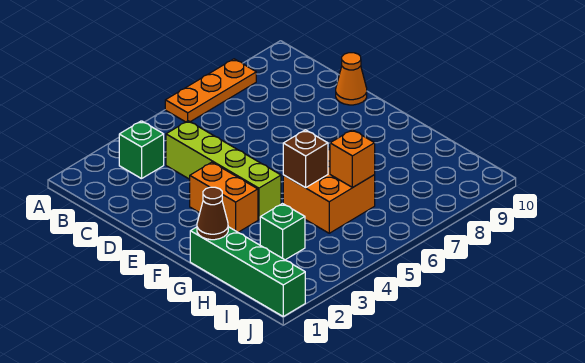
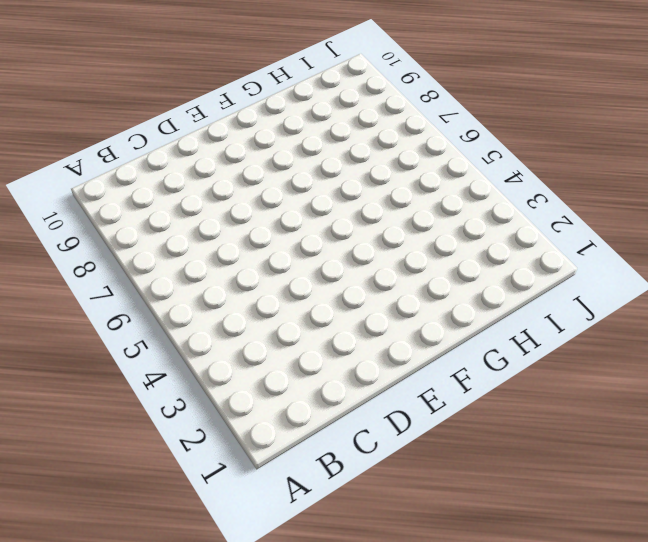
none -> orange plate A6:A8 level 1
none -> green brick B3 level 1

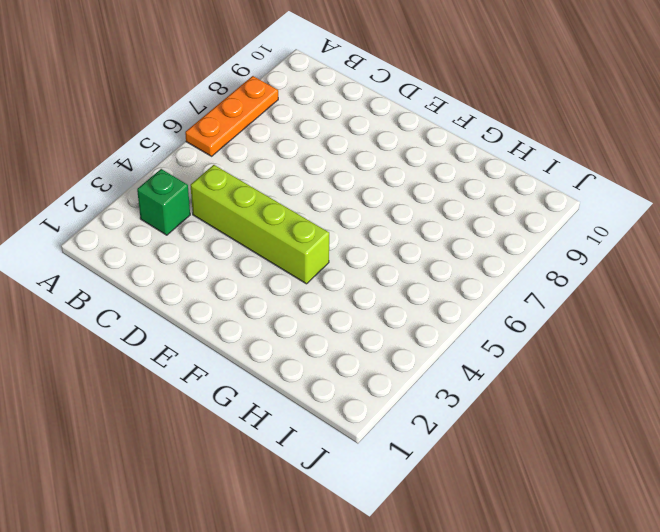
none -> orange cone D10 level 1
none -> orange brick E3:F3 level 1

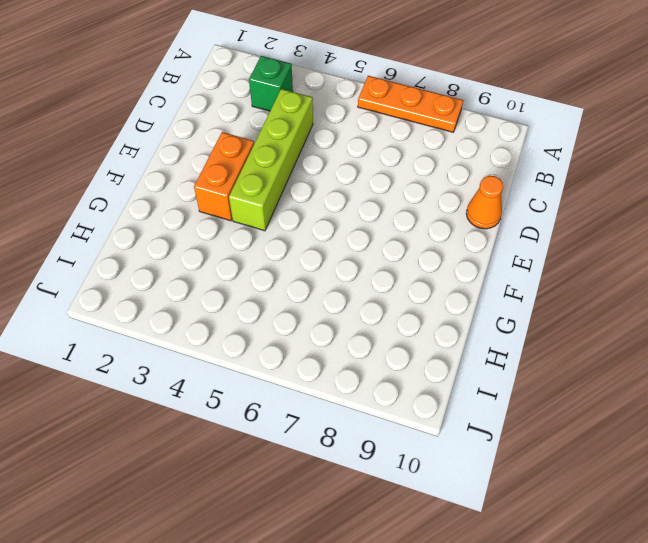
none -> green brick G1:J1 level 1
none -> orange brick G5:H6 level 1

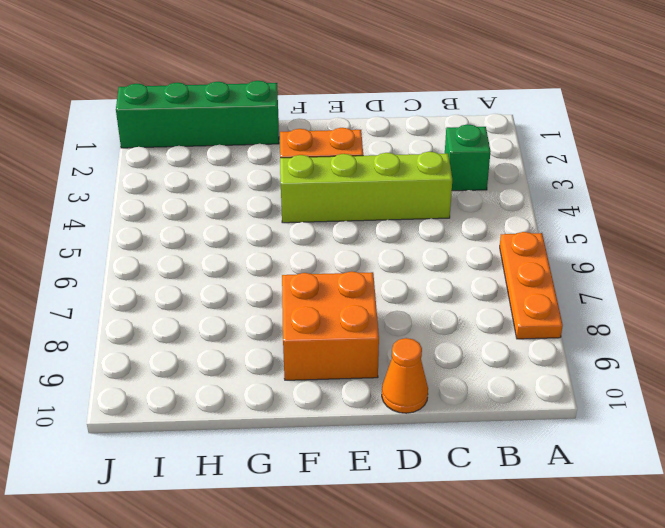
orange brick E8:F9 level 1 -> orange brick G5:H6 level 1
none -> green brick H3 level 1
none -> brown cone G1 level 2

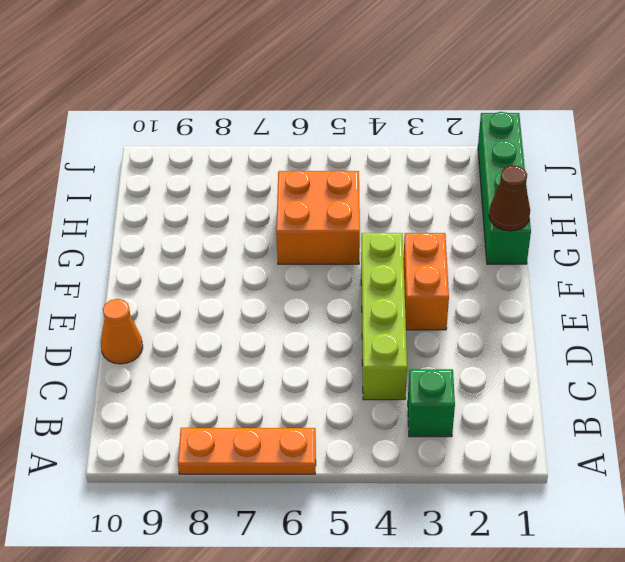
none -> green brick H3 level 1
none -> brown brick G5 level 2

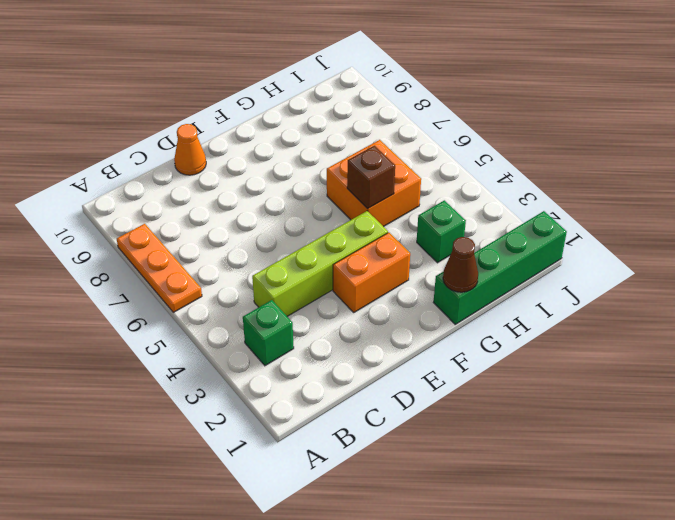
none -> orange brick H6 level 2

